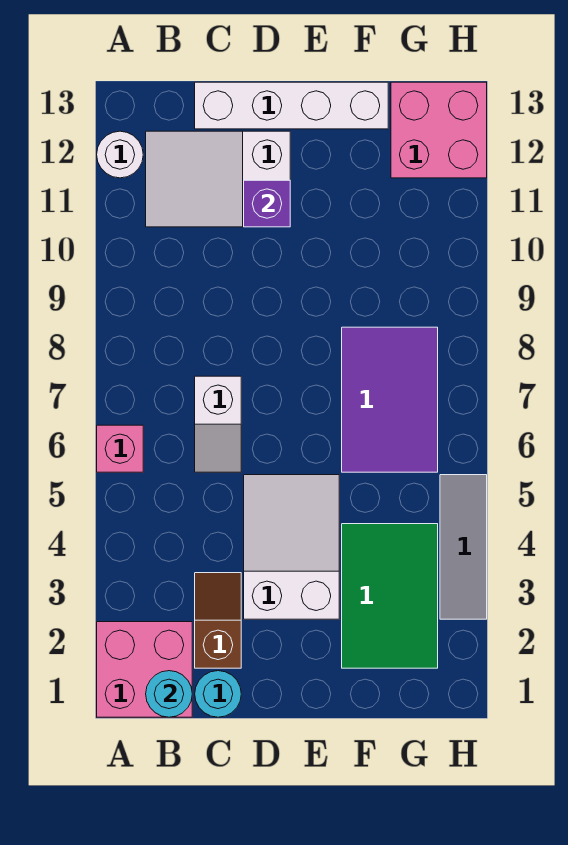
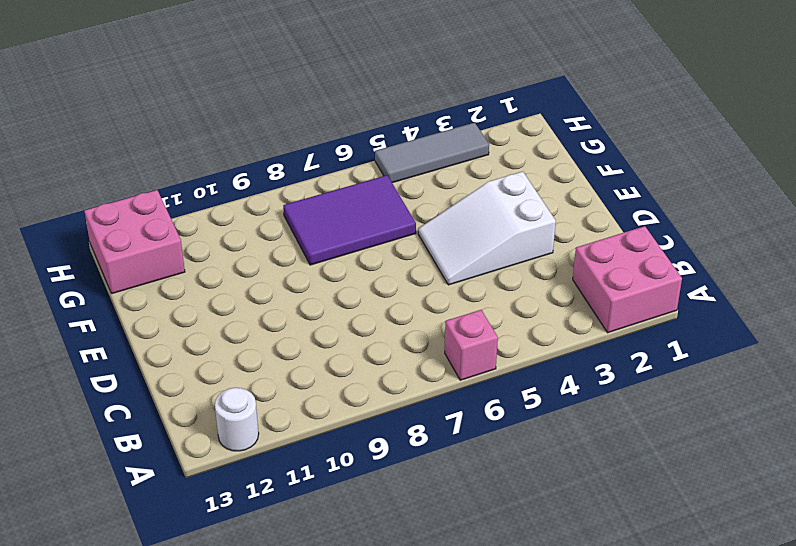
none -> white slope B11:D12 level 1 top D
none -> cyan round brick C1 level 1
none -> brown slope C2:C3 level 1 top 2

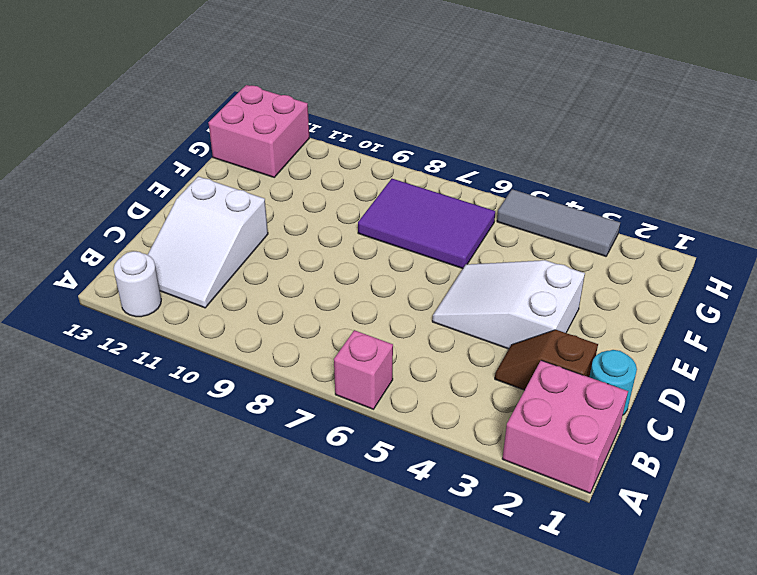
none -> white slope C6:C7 level 1 top 7
none -> white brick C13:F13 level 1
none -> green tile F2:G4 level 1

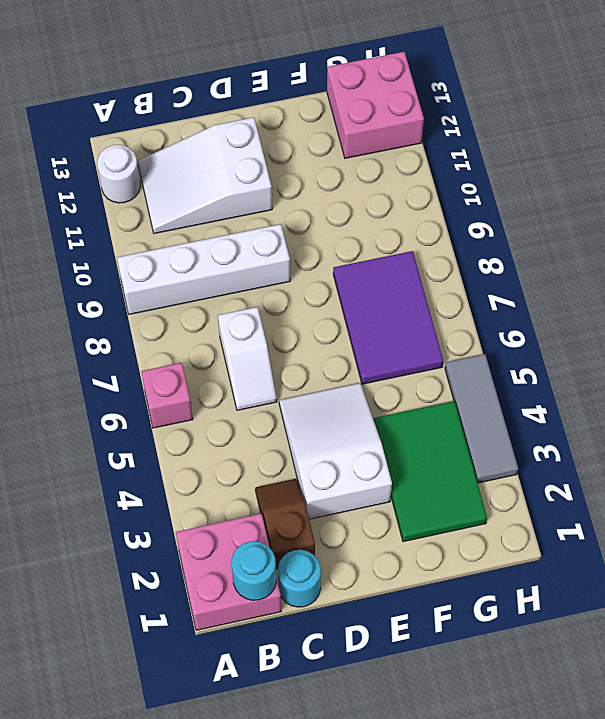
white brick A9:D9 level 1 -> white brick C13:F13 level 1
none -> purple brick D11 level 2

